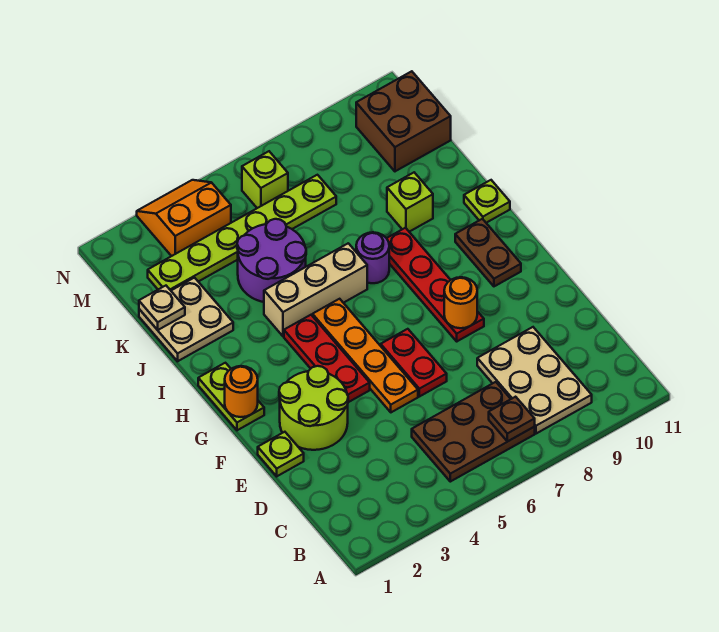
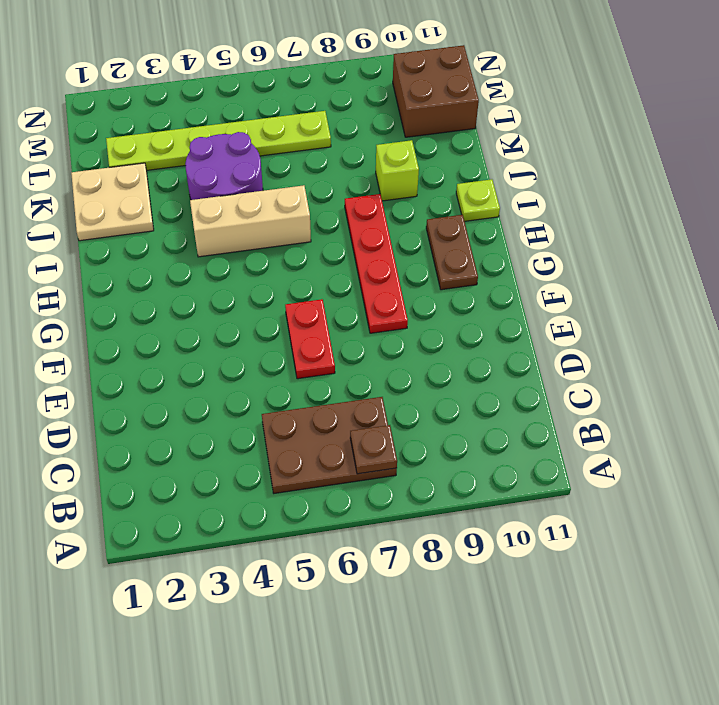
none -> tan plate B8:D9 level 1
none -> lime plate E1 level 1
none -> lime round brick E2:F3 level 1

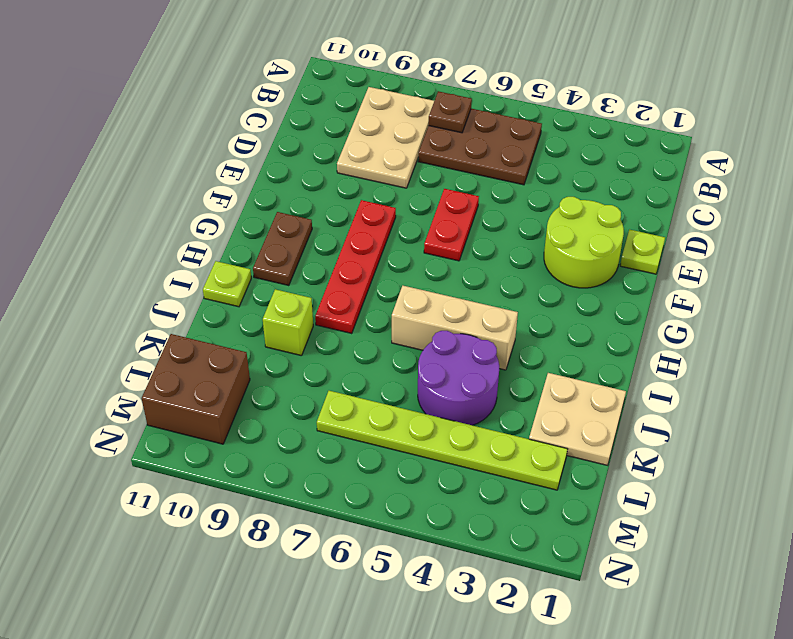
none -> orange plate E5:H5 level 1
none -> red plate F4:H4 level 1
none -> lime plate G1:H1 level 1

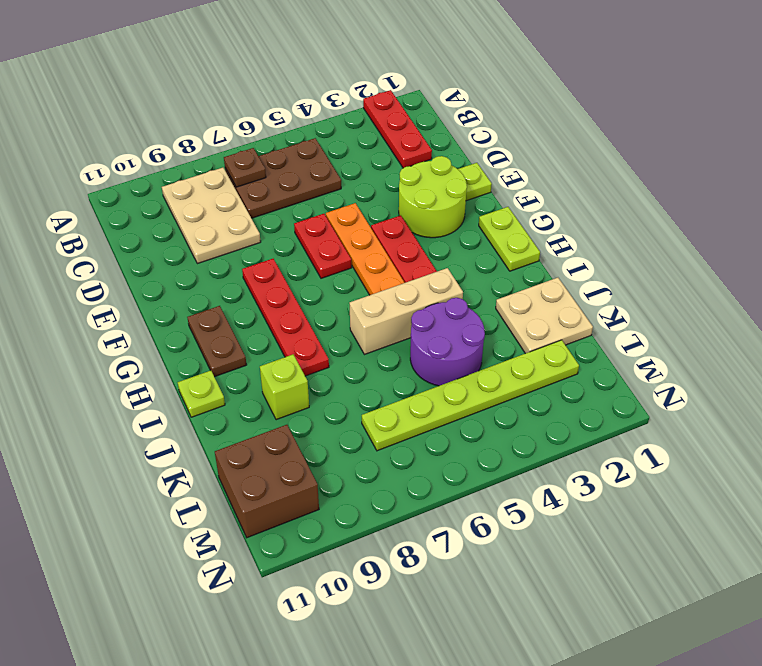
red plate A2:C2 level 1 -> none
none -> purple round brick I7 level 1
none -> orange slope M3:N4 level 1 top M
none -> lime brick M6 level 1

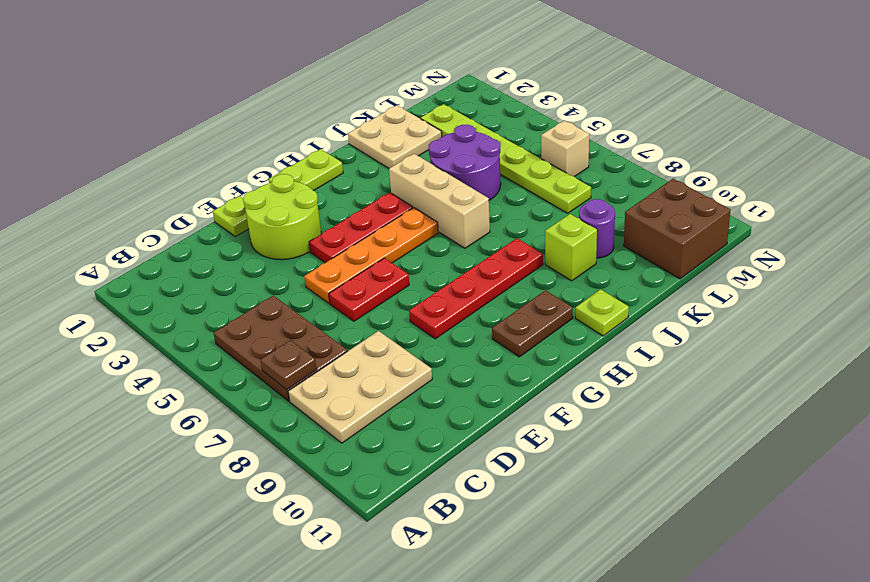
purple round brick K9 level 1 -> purple round brick I7 level 1
tan brick M6 level 1 -> lime brick M6 level 1
none -> orange slope M3:N4 level 1 top M
none -> orange round brick F8 level 2
none -> orange round brick G1 level 2

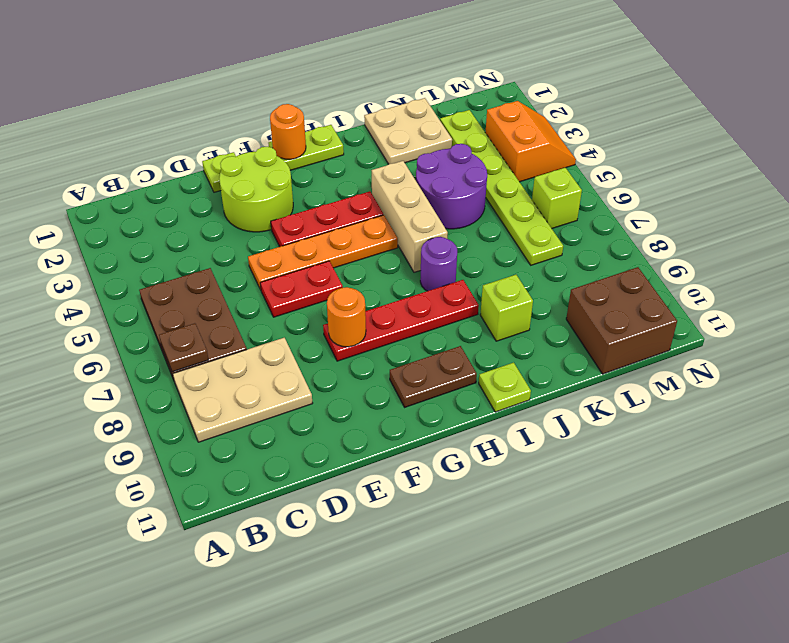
none -> tan plate K1 level 2

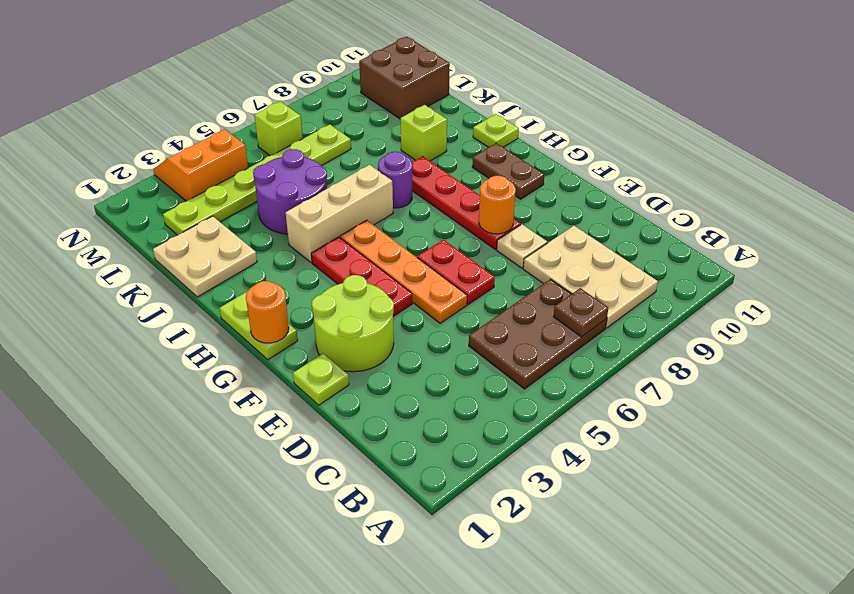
tan plate E8 level 1 -> tan plate K1 level 2

